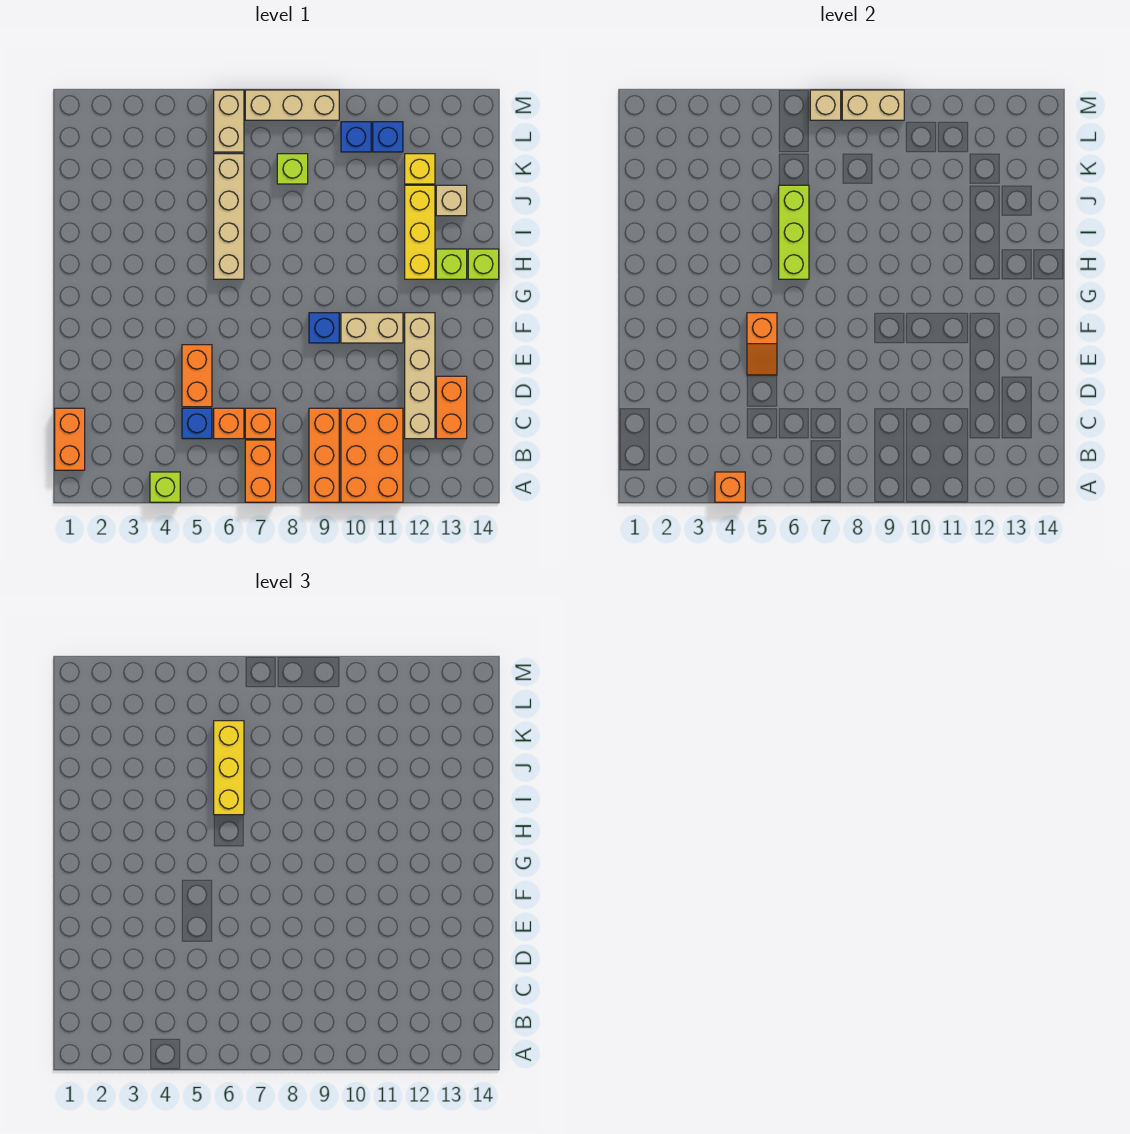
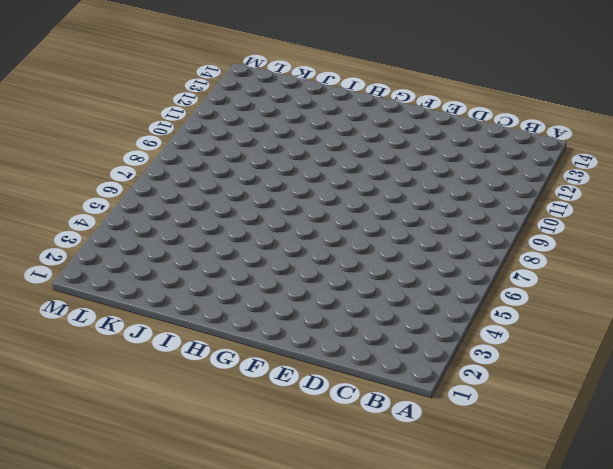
none -> lime brick A4 level 1
none -> orange brick A7:B7 level 1
none -> orange brick A9:C9 level 1
none -> orange brick A10:C11 level 1

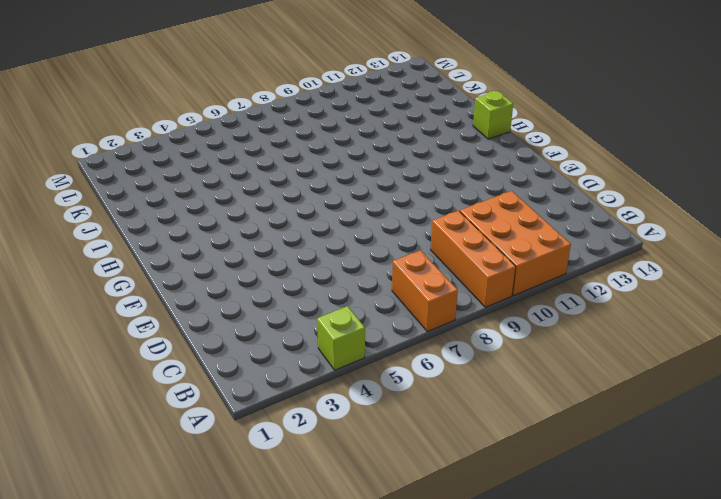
none -> orange brick B1:C1 level 1
none -> blue brick C5 level 1
none -> orange brick C6 level 1
none -> orange brick C7 level 1

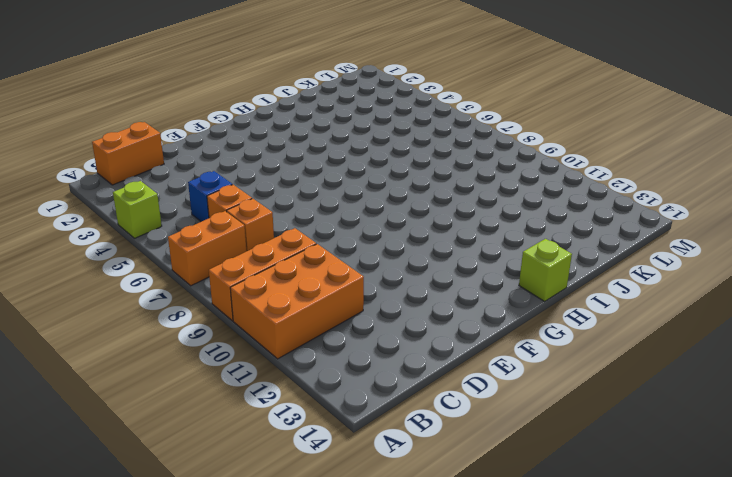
none -> tan brick C12:F12 level 1
none -> orange brick C13:D13 level 1
none -> orange brick D5:E5 level 1
none -> blue brick F9 level 1

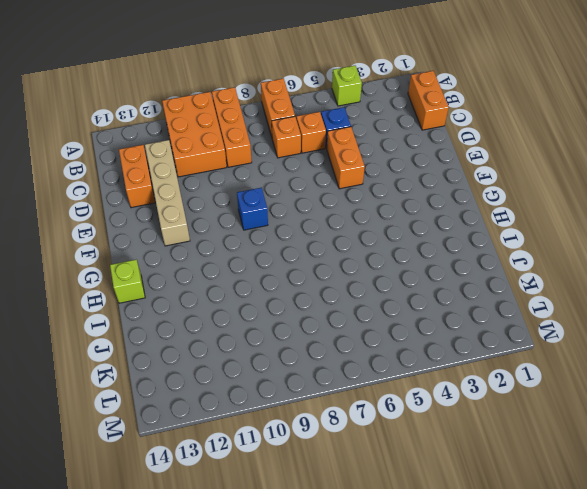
none -> tan brick F10:F11 level 1
none -> tan brick H6:K6 level 1
none -> yellow brick H12:J12 level 1
none -> lime brick H13 level 1

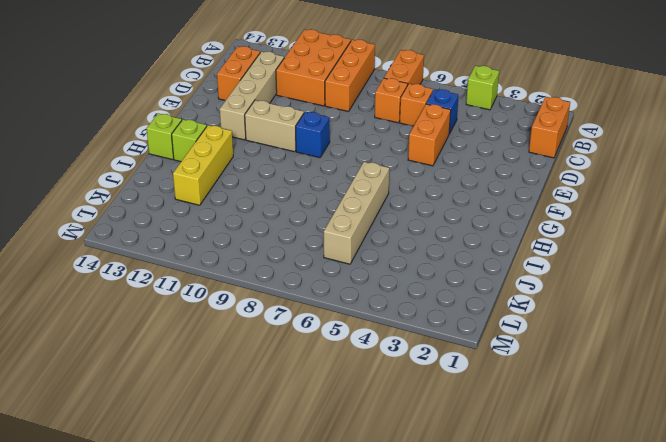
none -> tan brick J13 level 1
none -> lime brick K8 level 1
none -> yellow brick K12 level 1
none -> tan brick L6:M6 level 1

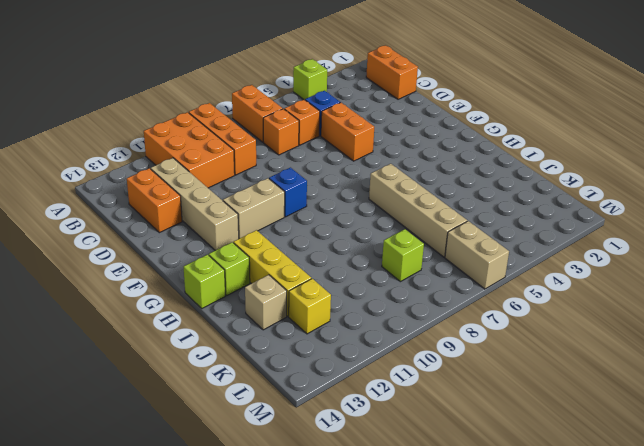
none -> blue brick L10 level 1
none -> blue brick L11 level 1
none -> tan brick M7:M9 level 1
none -> orange brick A4 level 2

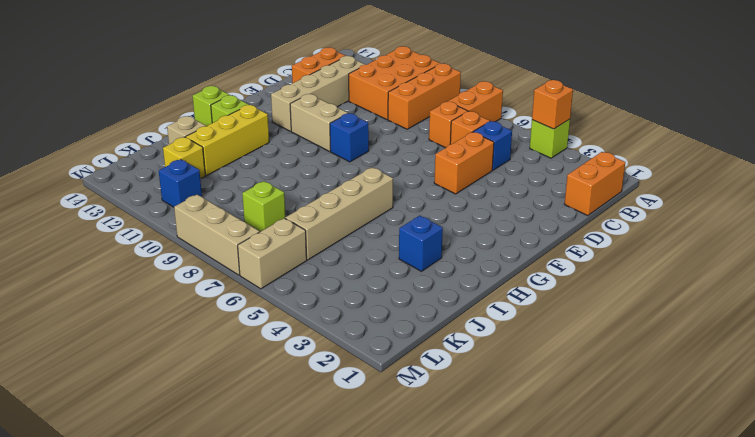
blue brick I3 level 1 -> blue brick L10 level 1
none -> orange slope E5:F5 level 2 top F
none -> lime brick H6:J6 level 2
none -> tan brick M7 level 2
none -> tan brick M8:M9 level 2

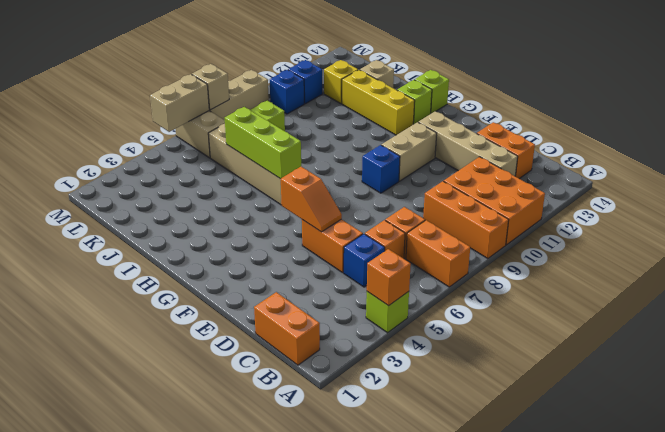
tan brick M5:M6 level 2 -> tan brick M8:M9 level 2
none -> yellow brick I6:K6 level 3

